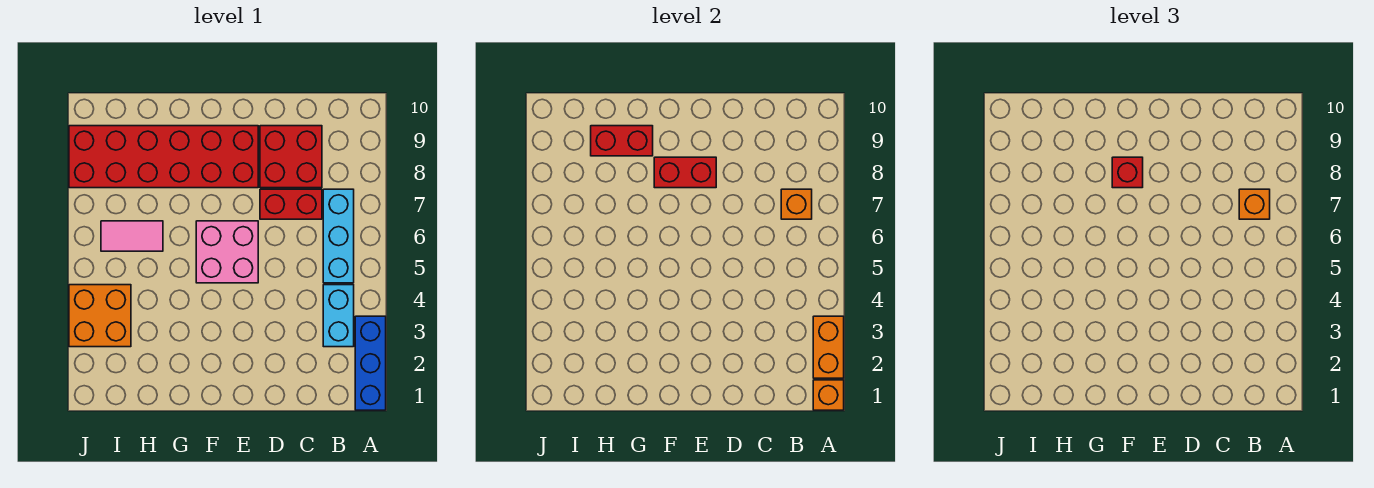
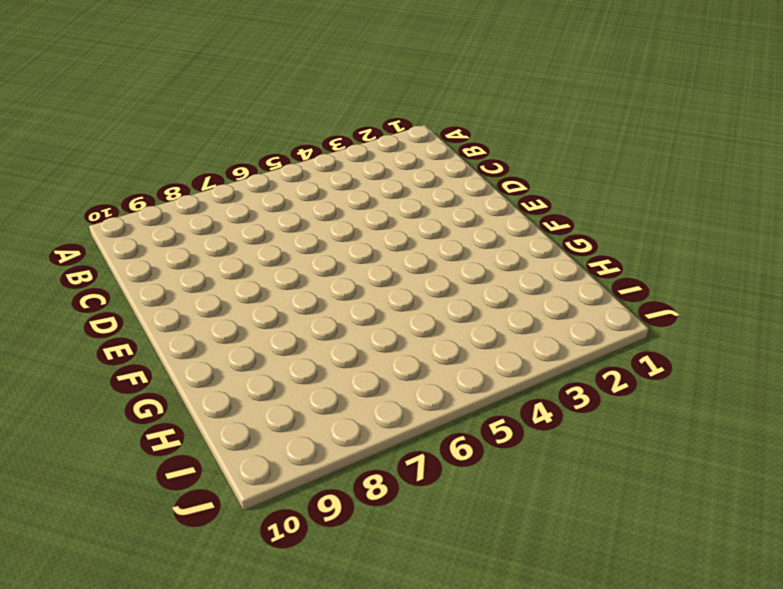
none -> blue brick A1:A3 level 1
none -> cyan brick B3:B4 level 1
none -> cyan brick B5:B7 level 1

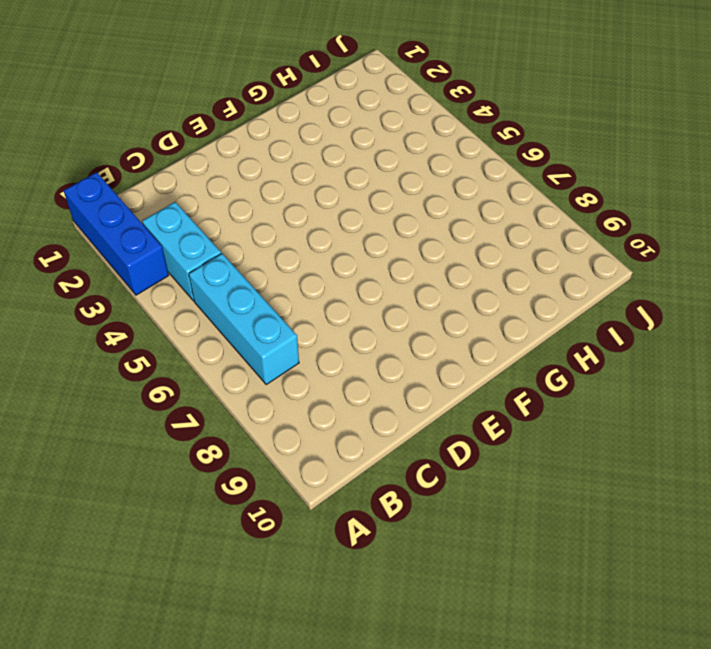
none -> red brick C7:D7 level 1
none -> red brick C8:D9 level 1
none -> pink brick E5:F6 level 1

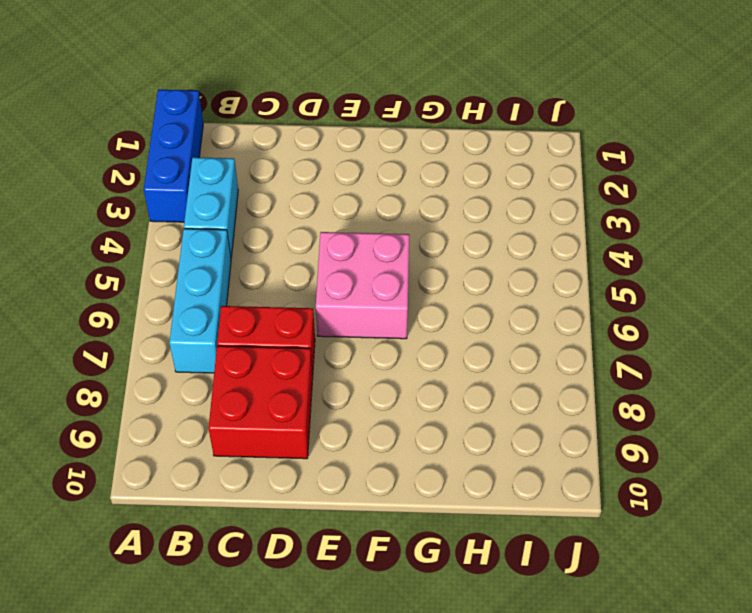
none -> red brick E8:J9 level 1
none -> pink tile H6:I6 level 1
none -> orange brick I3:J4 level 1

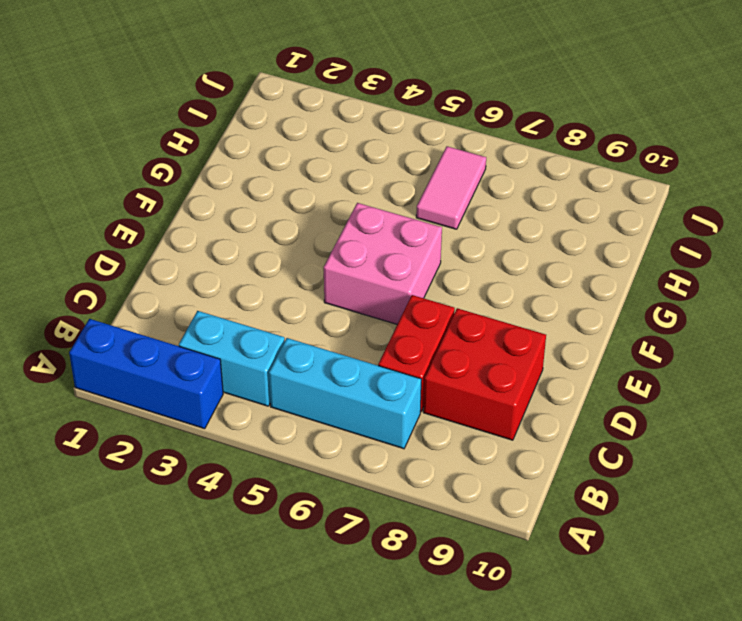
none -> red brick E8:J9 level 1
none -> orange brick I3:J4 level 1
none -> orange brick A1 level 2

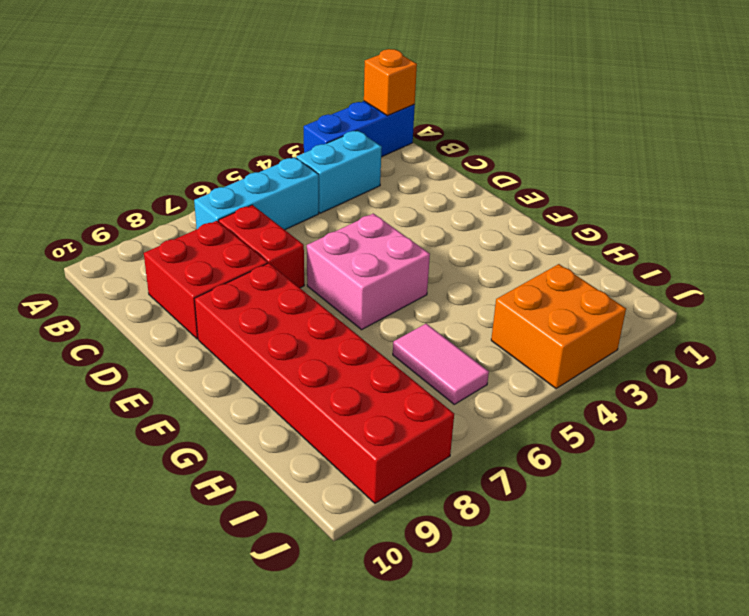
none -> orange brick A2:A3 level 2
none -> orange brick B7 level 2
none -> red brick E8:F8 level 2

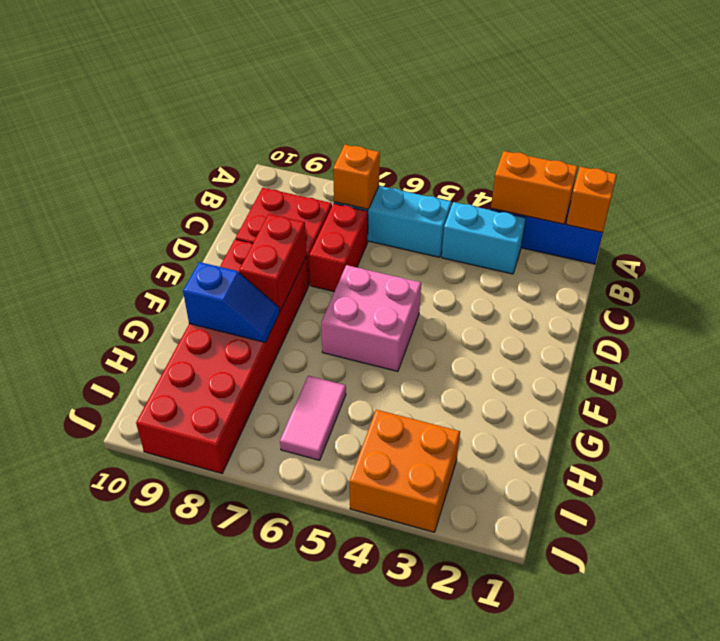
blue slope G8:G9 level 2 top 9 -> red brick G9:H9 level 2
none -> orange brick B7 level 3
none -> red brick F8 level 3

